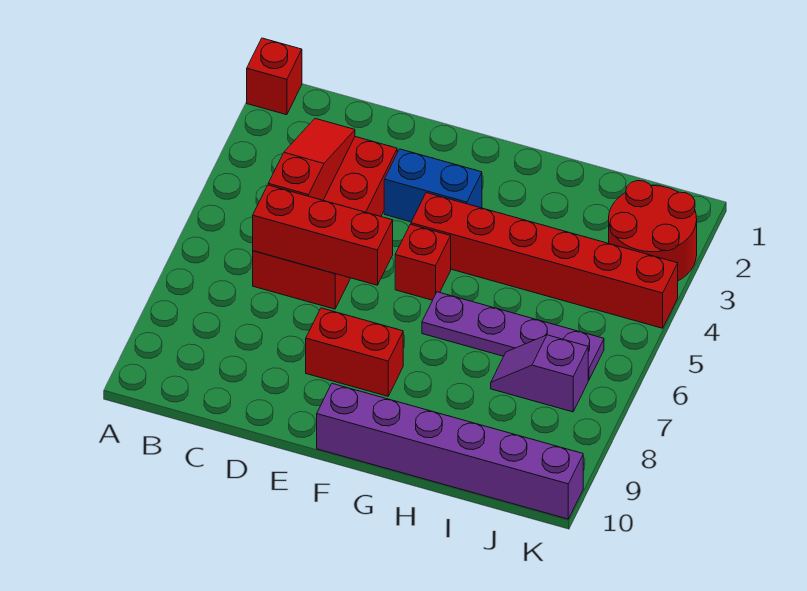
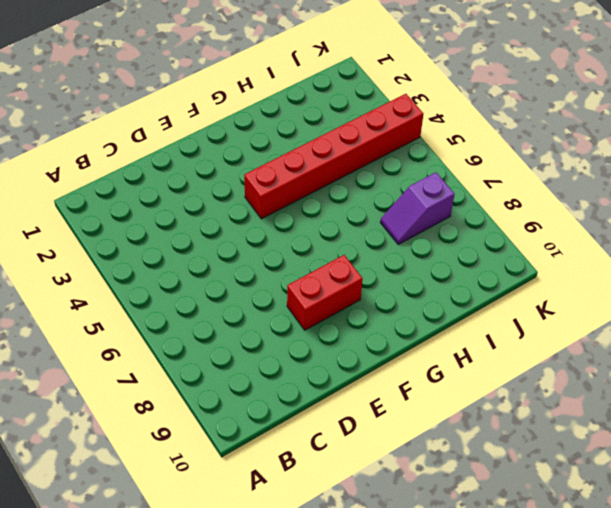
none -> red brick A1 level 1
none -> red brick C3:D6 level 1
none -> blue brick E3:F3 level 1

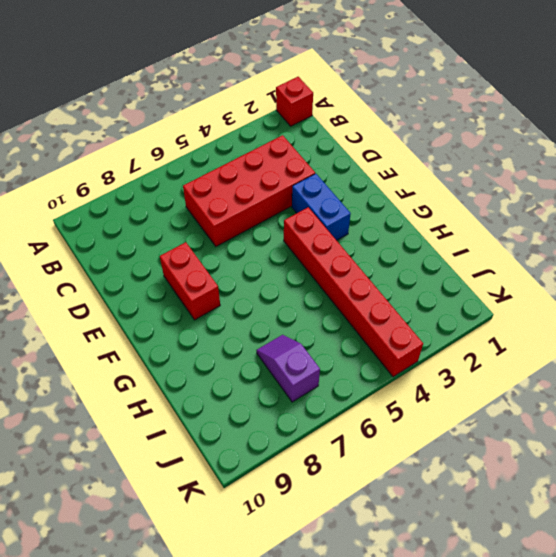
none -> red brick F5 level 1
none -> purple brick F10:K10 level 1
none -> purple plate G6:J6 level 1

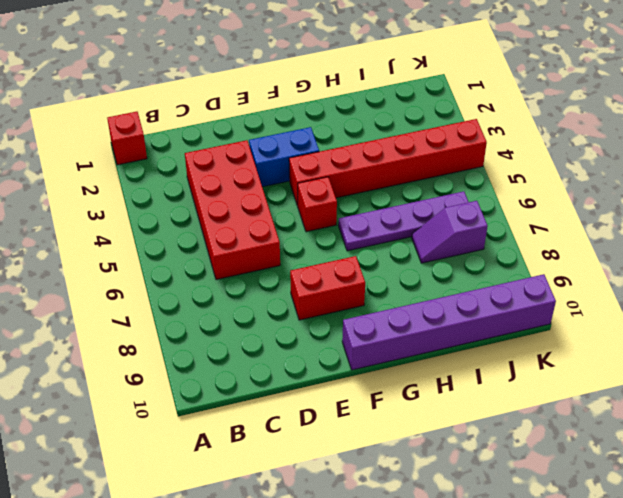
none -> red round brick J2:K3 level 1
none -> red slope C3:C5 level 2 top 5
none -> red brick C6:E6 level 2

